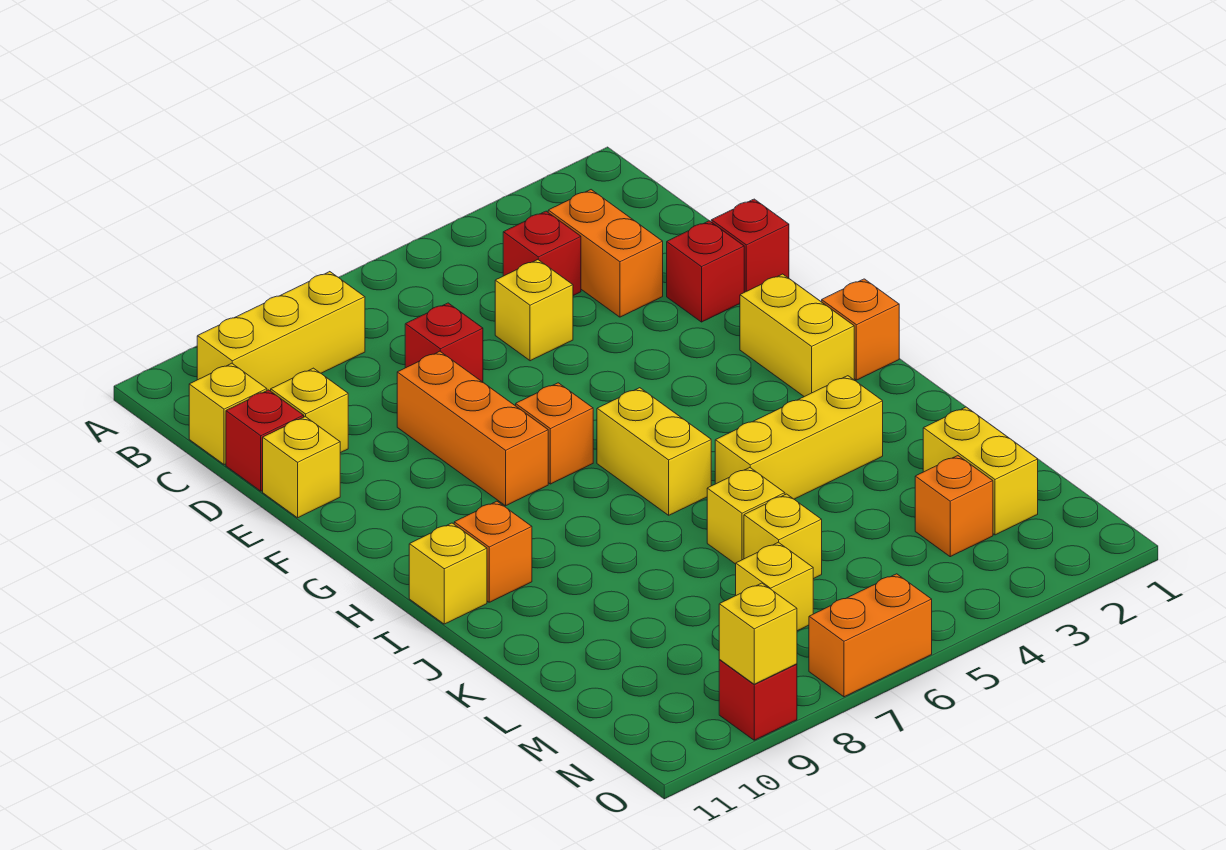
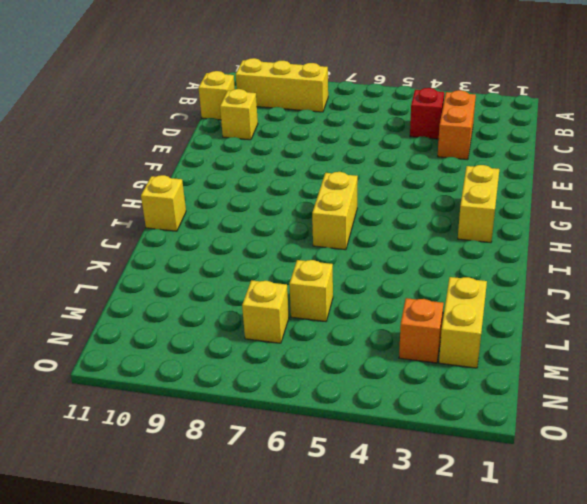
none -> yellow brick D5 level 1
none -> red brick D7 level 1
none -> red brick D11 level 1

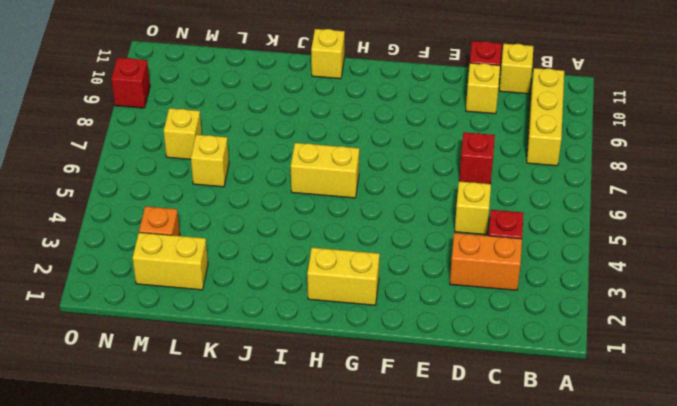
none -> red brick E1 level 1
none -> red brick E2 level 1
none -> orange brick E8:G8 level 1

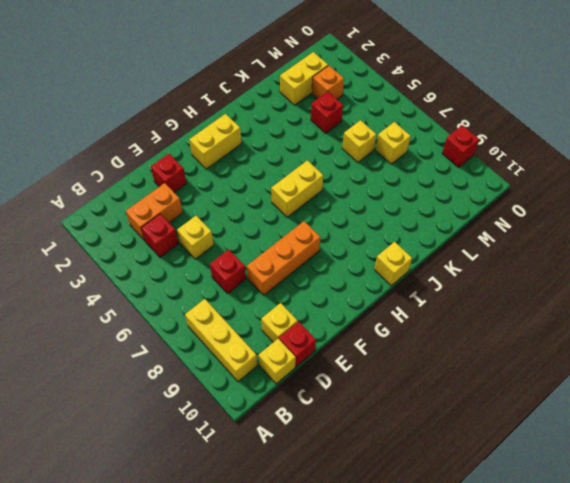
red brick L4 level 1 -> red brick E1 level 1
none -> yellow brick E11 level 1
none -> orange brick G7 level 1
none -> orange brick H1 level 1

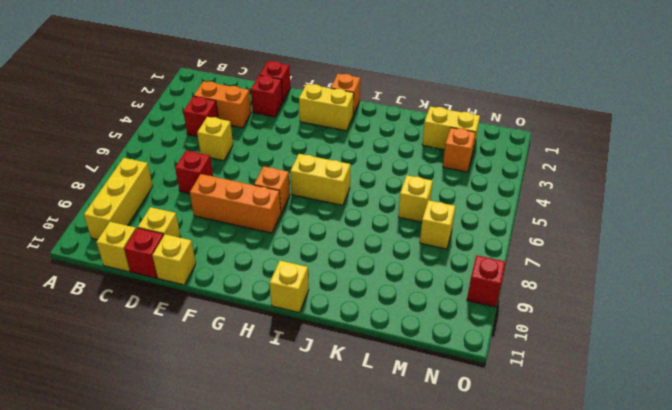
none -> orange brick I10 level 1
none -> yellow brick J3:J5 level 1
none -> yellow brick K6 level 1

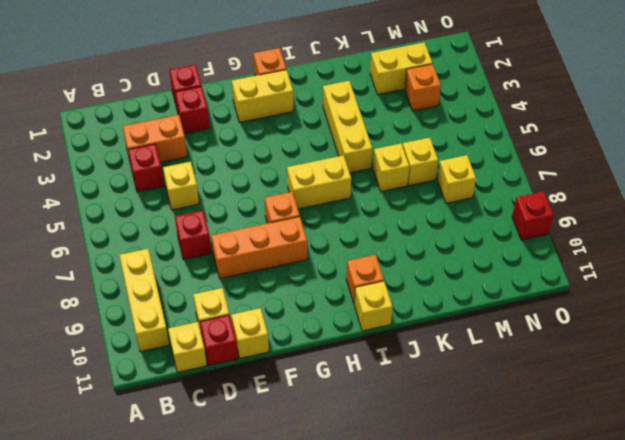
none -> orange brick O6:O7 level 1
none -> yellow brick O9 level 2

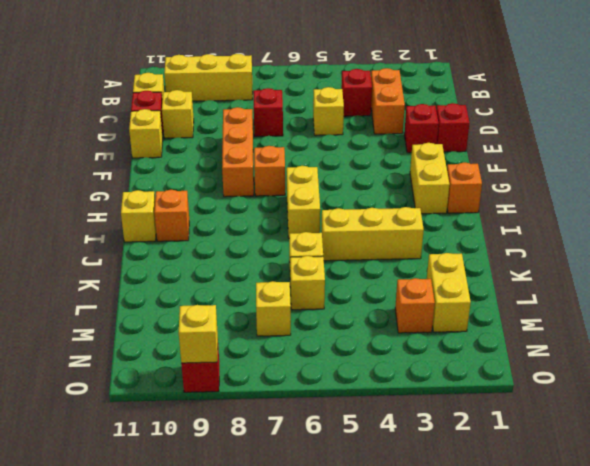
none -> orange brick O6:O7 level 1

